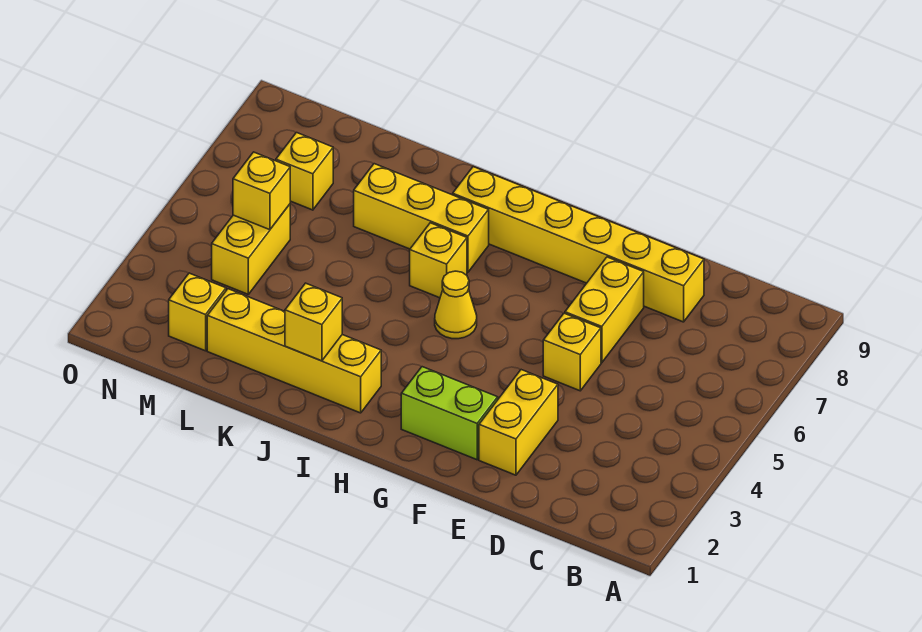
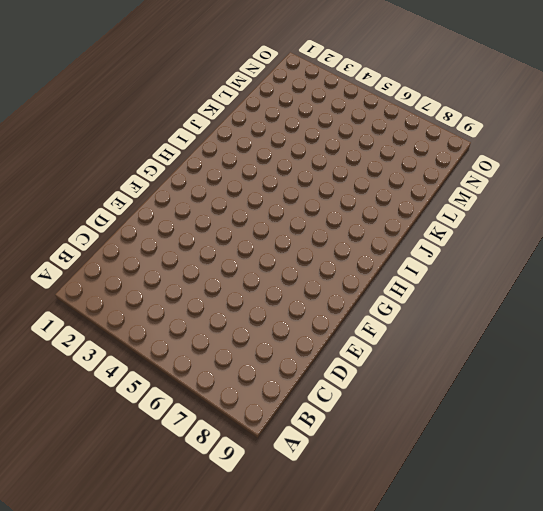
none -> yellow brick D8:I8 level 1
none -> yellow brick E2:E3 level 1
none -> yellow brick E5 level 1

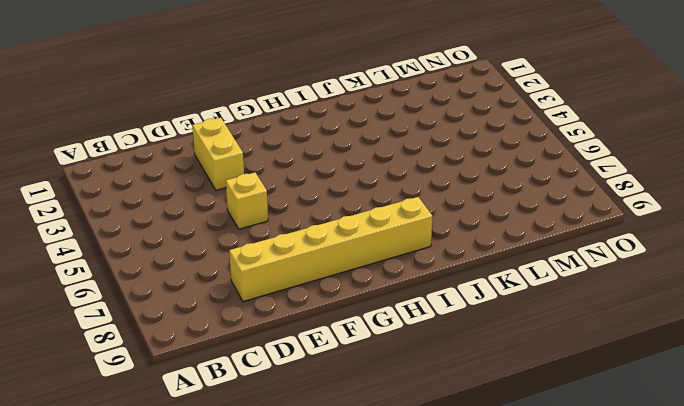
none -> yellow brick E6:E7 level 1
none -> lime brick F2:G2 level 1
none -> yellow cone H5 level 1

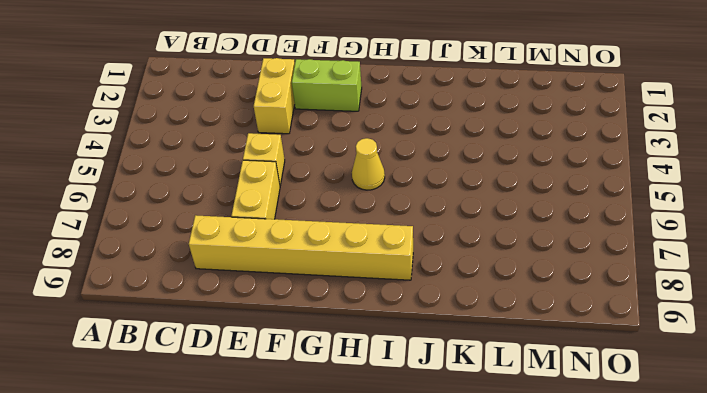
none -> yellow brick I2:L2 level 1
none -> yellow brick I6 level 1
none -> yellow brick I7:K7 level 1

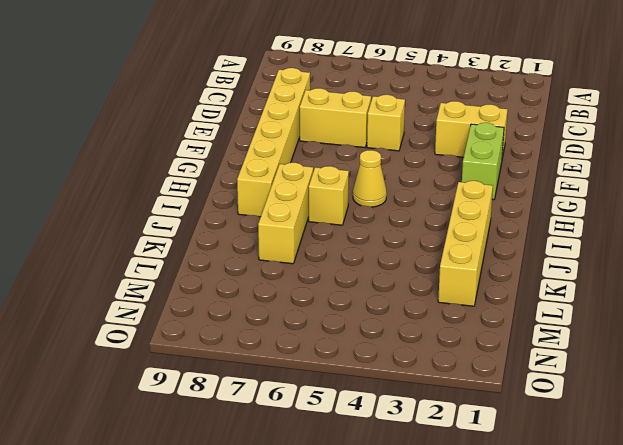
none -> yellow brick M2 level 1
none -> yellow brick M4:M5 level 1
none -> yellow brick M7 level 1

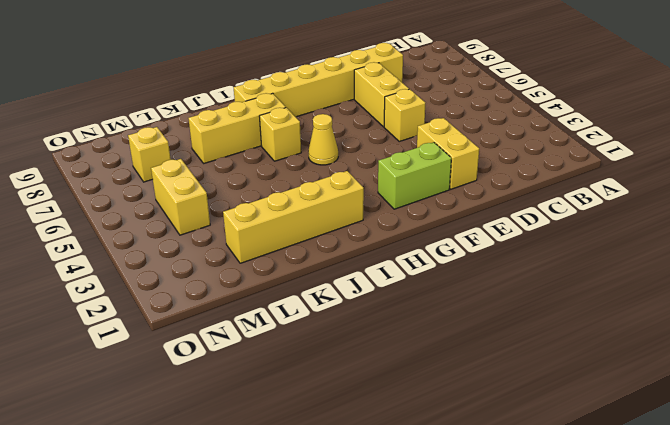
none -> yellow brick M2 level 1
none -> yellow brick J2 level 2
none -> yellow brick M5 level 2

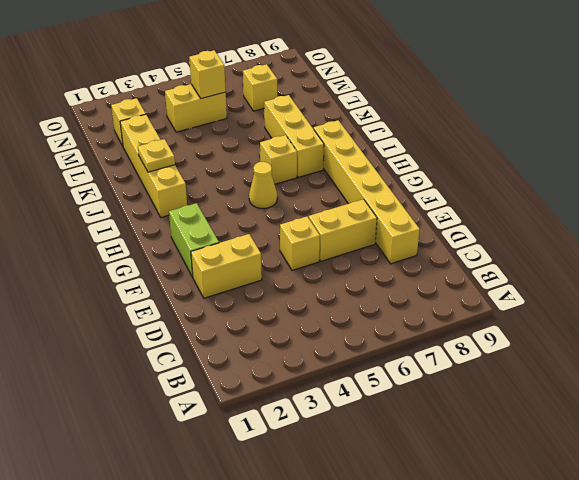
yellow plate J2 level 2 -> yellow brick J2 level 2

